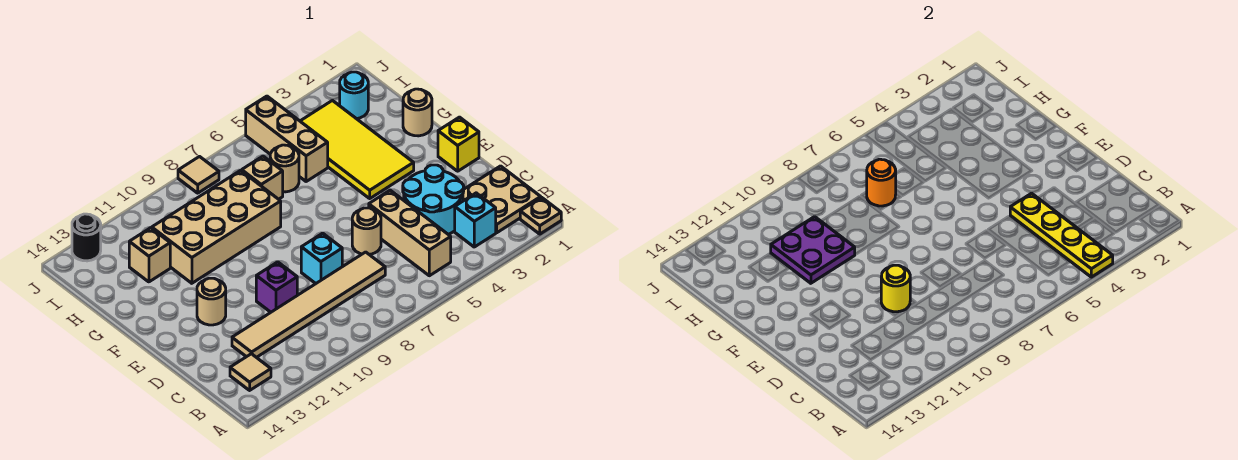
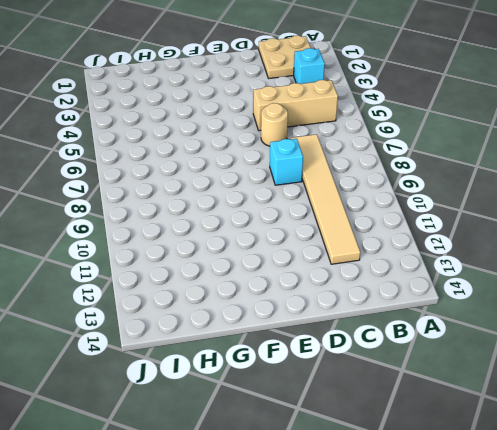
none -> tan plate A1 level 1
none -> tan tile B13 level 1
none -> cyan round brick C3:D4 level 1

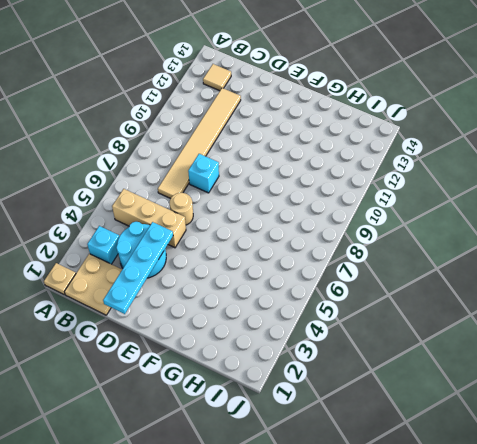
cyan plate D1:D4 level 2 -> yellow plate A4:D4 level 2
none -> purple brick D10 level 1
none -> yellow brick E1 level 1
none -> tan round brick E12 level 1

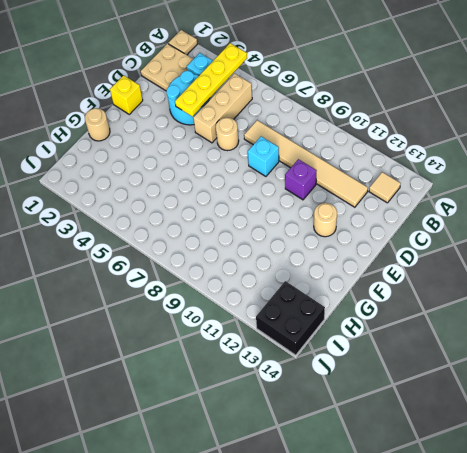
black brick I13:J14 level 1 -> black round brick J13 level 1
none -> yellow tile F3:I4 level 1
none -> tan brick G8:H11 level 1
none -> tan brick H5:J5 level 1

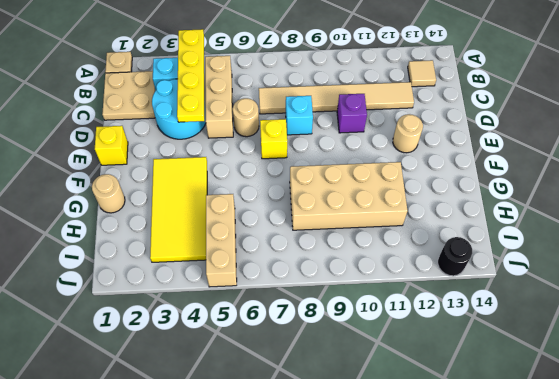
yellow brick E7 level 1 -> none
none -> tan round brick H6 level 1
none -> tan brick H7 level 1
none -> tan brick H12 level 1

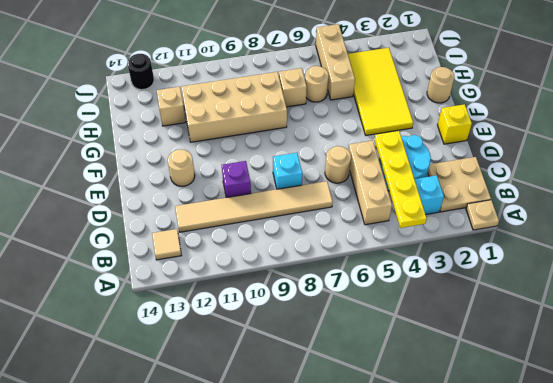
none -> cyan round brick I2 level 1
none -> tan tile J8 level 1
none -> yellow round brick D10 level 2

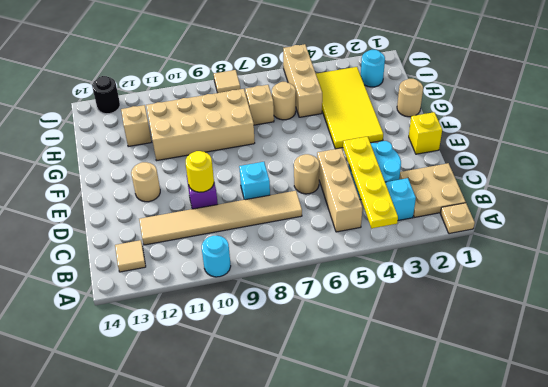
cyan round brick A10 level 1 -> none
none -> purple plate G10:H11 level 2
none -> orange round brick H7 level 2

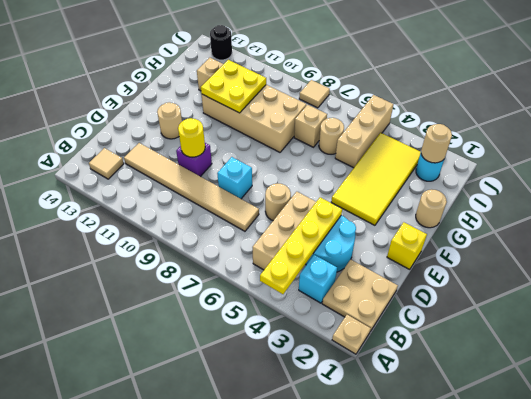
yellow plate G10:H11 level 2 -> purple plate G10:H11 level 2
tan round brick I2 level 2 -> none
none -> orange round brick H7 level 2

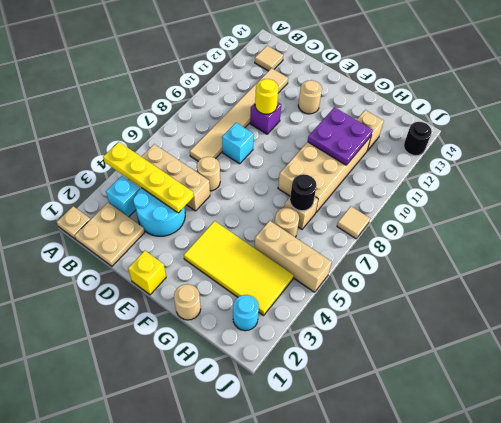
black round brick H7 level 2 -> orange round brick H7 level 2

